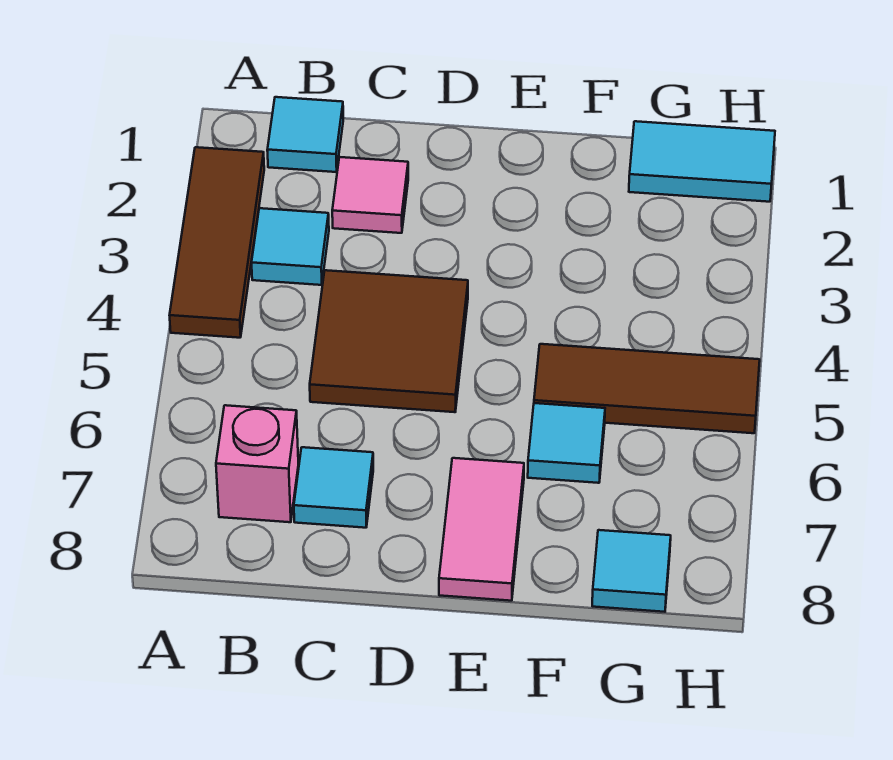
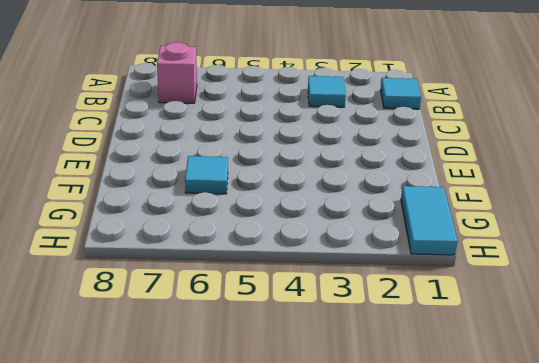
none -> brown tile A2:A4 level 1
none -> pink tile C2 level 1
none -> brown tile C4:D5 level 1

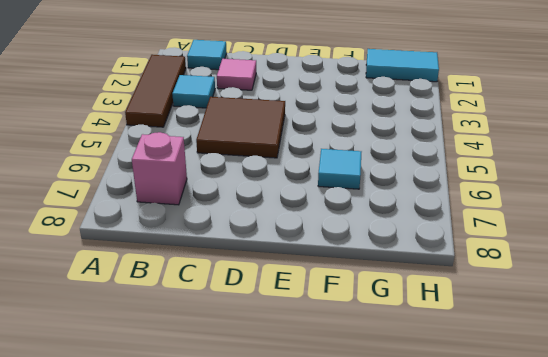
none -> cyan tile C7 level 1
none -> pink tile E7:E8 level 1
none -> brown tile F5:H5 level 1

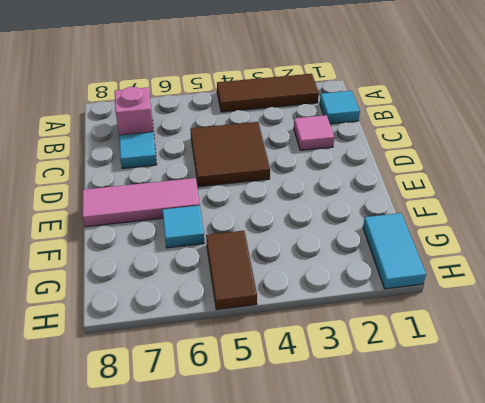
pink tile E6:E8 level 1 -> pink tile E7:E8 level 1
brown tile G5:H5 level 1 -> brown tile F5:H5 level 1
none -> cyan tile B3 level 1
none -> cyan tile G8 level 1

